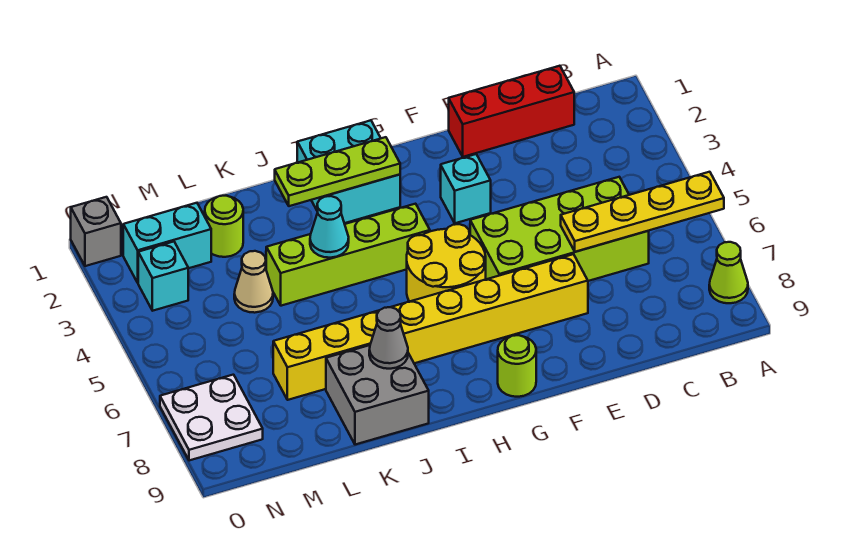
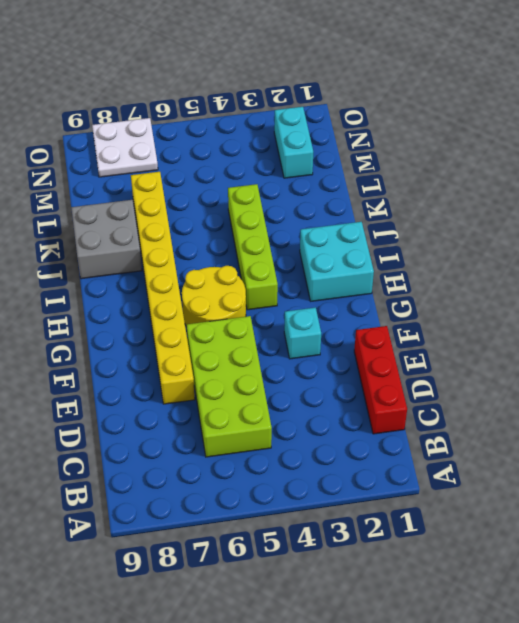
none -> lime cone A8 level 1
none -> lime round brick G9 level 1
none -> lime round brick L2 level 1

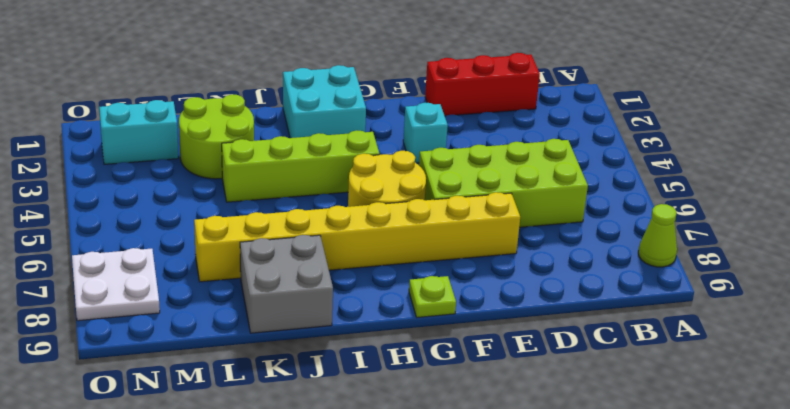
lime plate G9 level 1 -> lime round brick G9 level 1
lime round brick K2:L3 level 1 -> lime round brick L2 level 1
none -> tan cone L4 level 1
none -> cyan brick N3 level 1
none -> grey brick O1 level 1

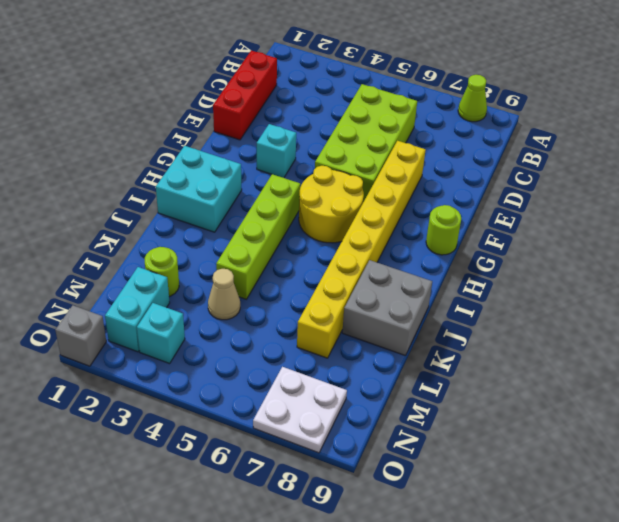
none -> yellow plate A6:D6 level 2
none -> lime plate H2:J2 level 2
none -> cyan cone J4 level 2

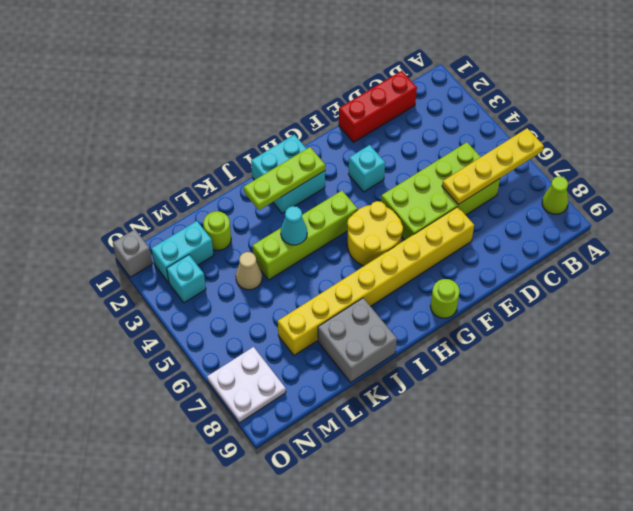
none -> grey cone J8 level 2

